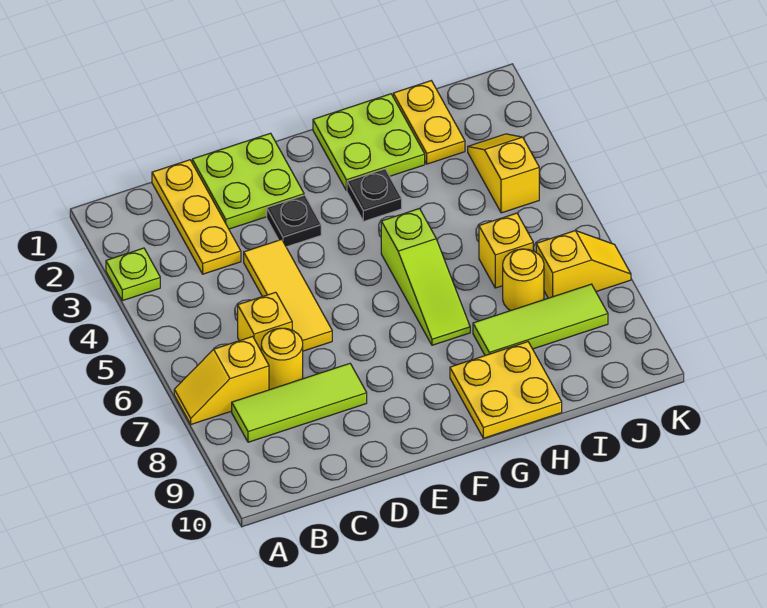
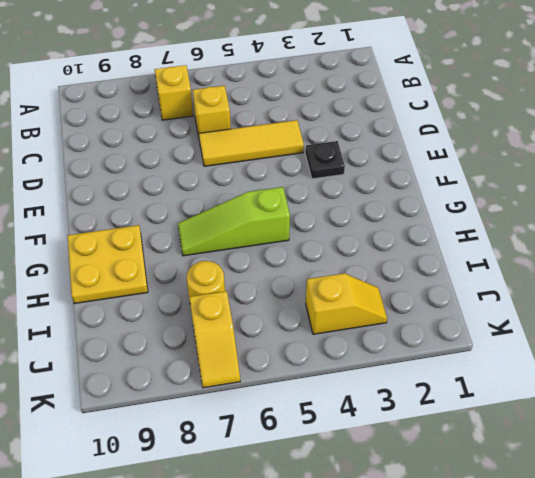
none -> lime plate A3 level 1
none -> lime tile B8:D8 level 1
none -> yellow plate C1:C3 level 1

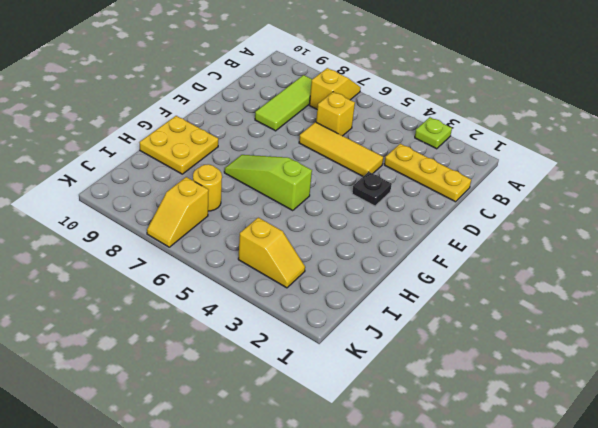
none -> yellow round brick C7 level 1
none -> lime plate D1:E2 level 1
none -> lime plate G1:H2 level 1

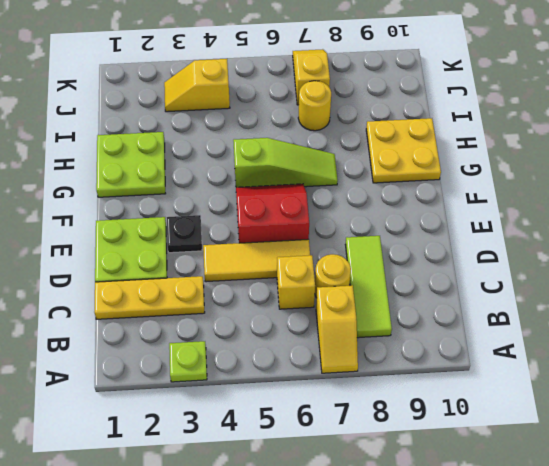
red slope E5:F6 level 1 top E -> none
none -> black plate G3 level 1
none -> lime tile H8:J8 level 1
none -> yellow plate I1:I2 level 1

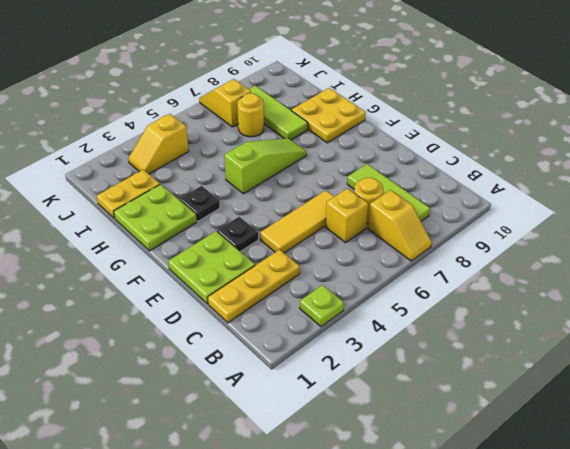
none -> yellow brick I6 level 1

